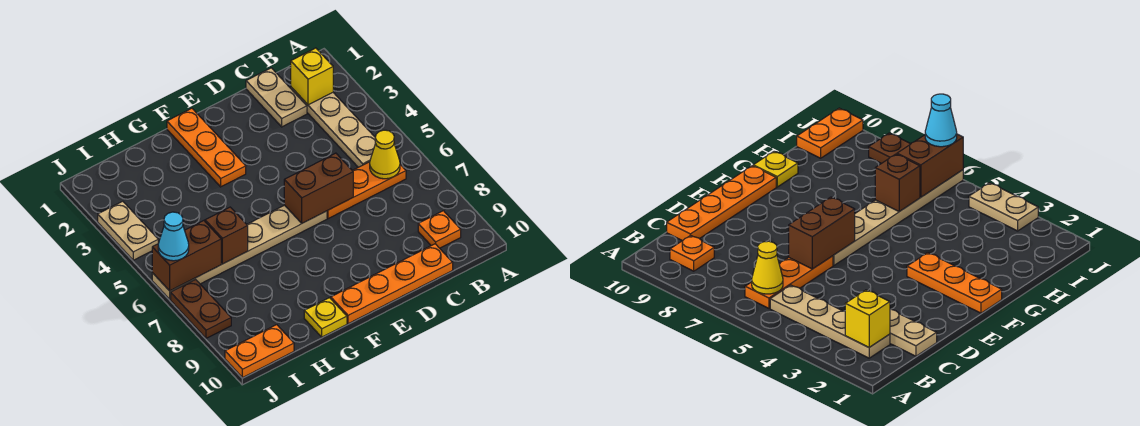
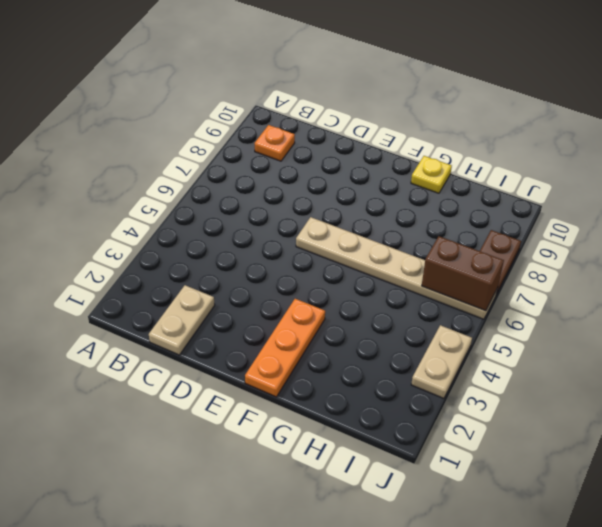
none -> tan plate B2:B5 level 1
none -> orange plate B6:D6 level 1
none -> orange plate C10:F10 level 1

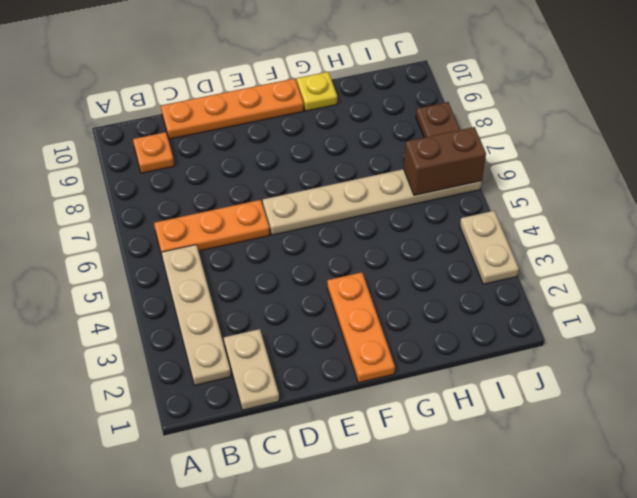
none -> orange plate I10:J10 level 1
none -> yellow brick B2 level 2
none -> yellow cone B6 level 2

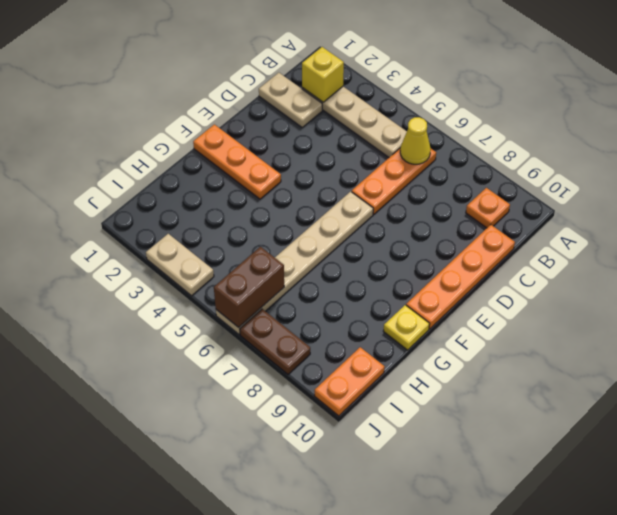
none -> brown brick D6:E6 level 2
none -> brown brick H6 level 2
none -> cyan cone J6 level 3

